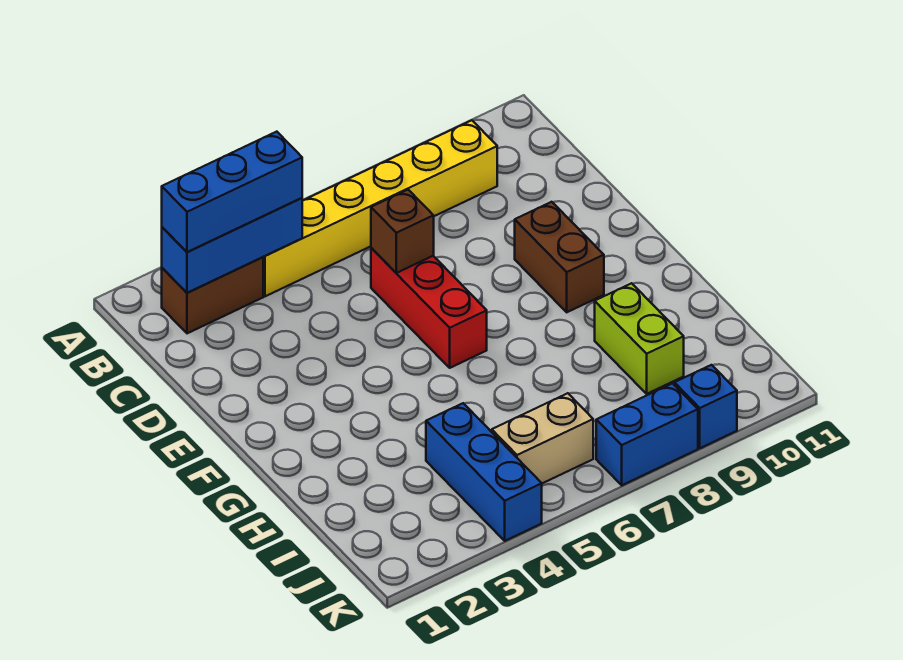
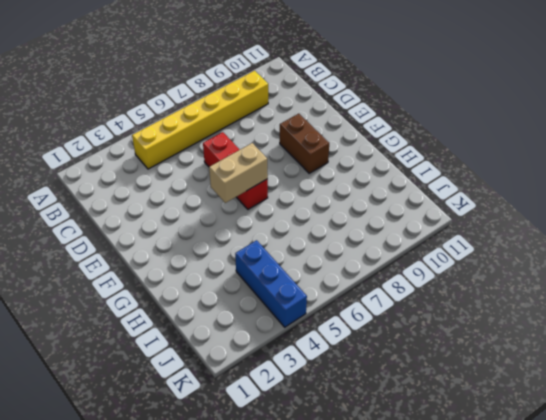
tan brick F5:F6 level 2 -> tan brick J5:J6 level 1
none -> brown brick B2:B3 level 1
none -> lime brick H9:I9 level 1
none -> blue brick K7:K8 level 1

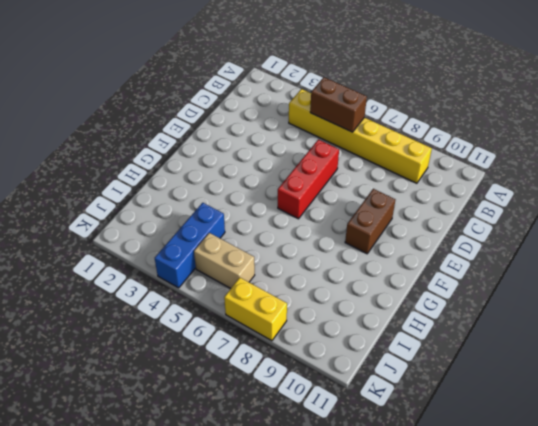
brown brick B5:B6 level 2 -> brown brick B2:B3 level 1
yellow brick K7:K8 level 1 -> blue brick K7:K8 level 1
none -> lime brick H9:I9 level 1
none -> blue brick K9 level 1
none -> blue brick B2:B4 level 2

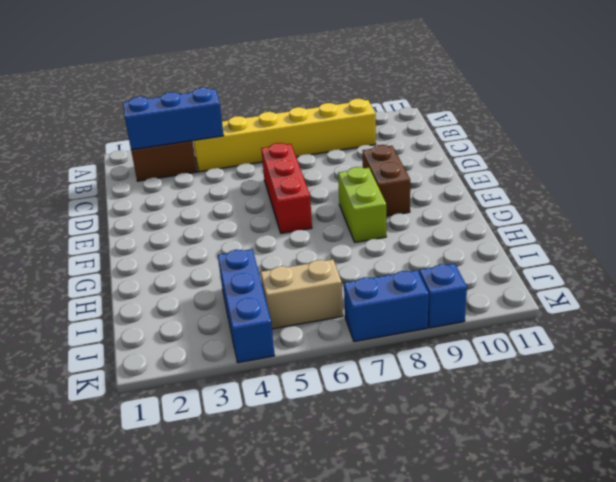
lime brick F8:G8 level 1 -> lime brick H9:I9 level 1
none -> brown brick D6 level 2
none -> blue brick B2:B4 level 3

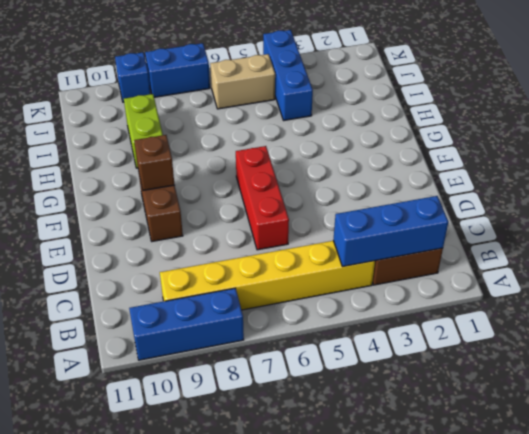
blue brick A8:A10 level 1 -> blue brick B2:B4 level 3
brown brick F9 level 2 -> brown brick D6 level 2

